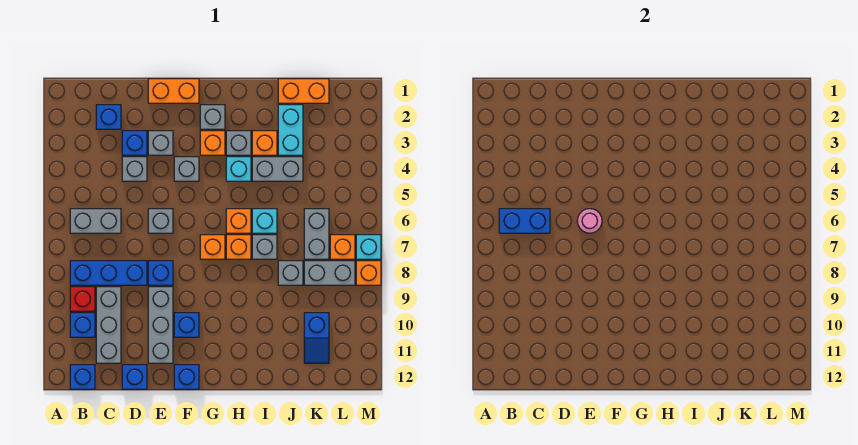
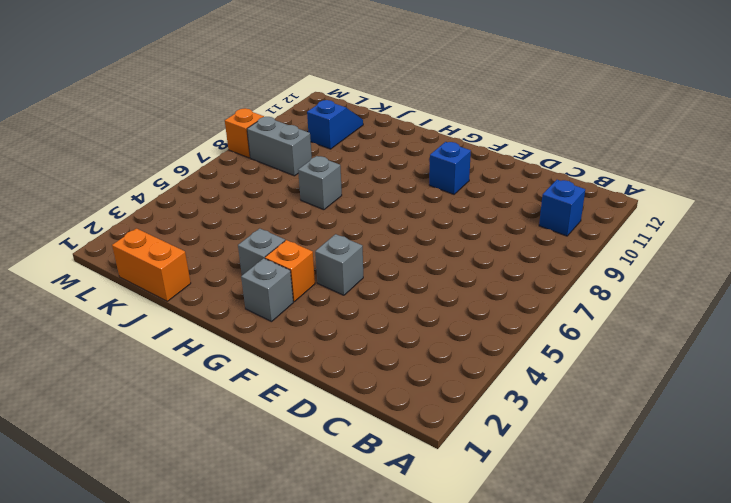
none -> grey brick B6:C6 level 1
none -> blue brick B8:D8 level 1
none -> red brick B9 level 1
none -> blue brick B12 level 1

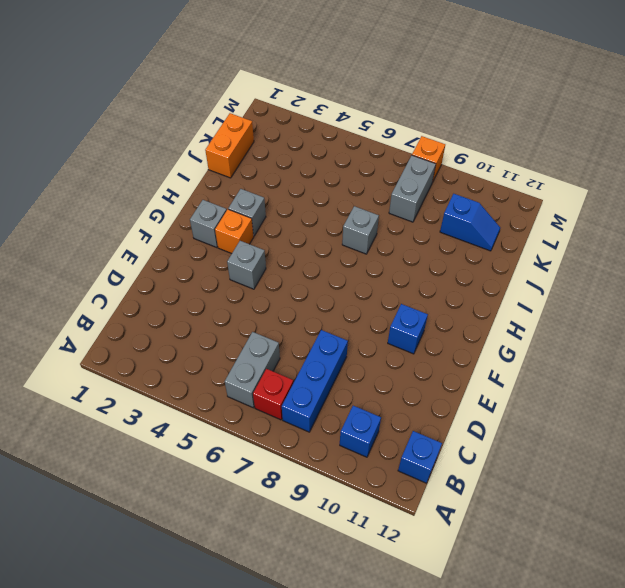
red brick B7 level 1 -> red brick B9 level 1
none -> blue brick C2 level 1
none -> grey brick C9:C11 level 1
none -> blue brick D3 level 1
none -> grey brick D4 level 1

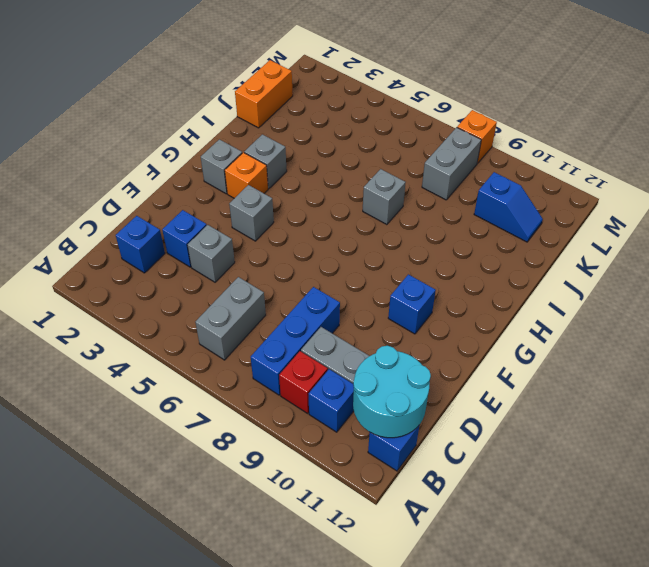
cyan round brick B11:C12 level 2 -> none
none -> blue brick D12 level 1
none -> orange brick E1:F1 level 1
none -> grey brick E3 level 1
none -> grey brick E6 level 1

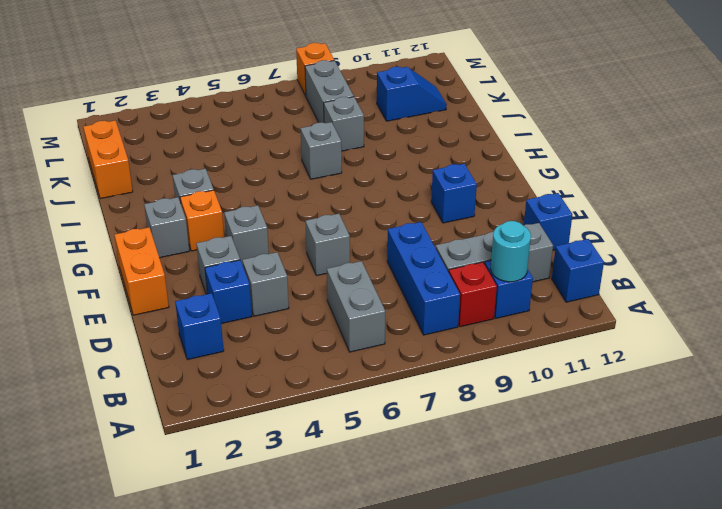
cyan round brick B10 level 2 -> none
none -> blue brick E8 level 1
none -> grey brick E9:E11 level 1
none -> blue brick F12 level 1
none -> orange brick G7 level 1

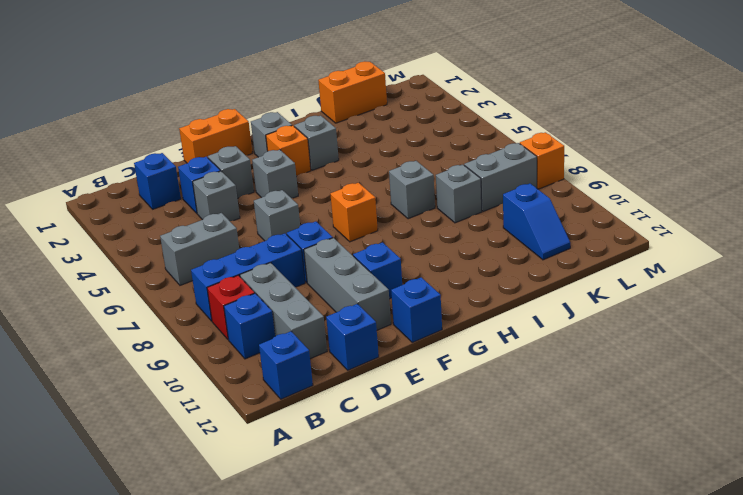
none -> cyan brick H4 level 1
none -> orange brick H6 level 1
none -> orange brick H7 level 1
none -> orange brick I3 level 1

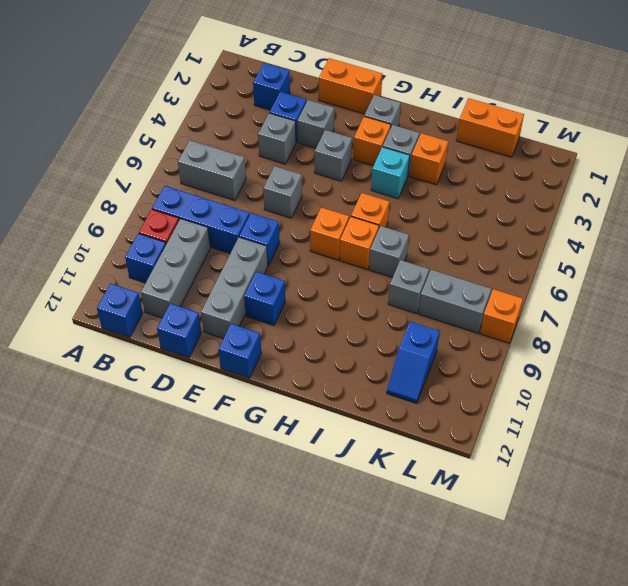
none -> grey brick I4:J4 level 1
none -> cyan brick I6 level 1
none -> cyan brick J2:J3 level 1
none -> grey brick K6:K7 level 1

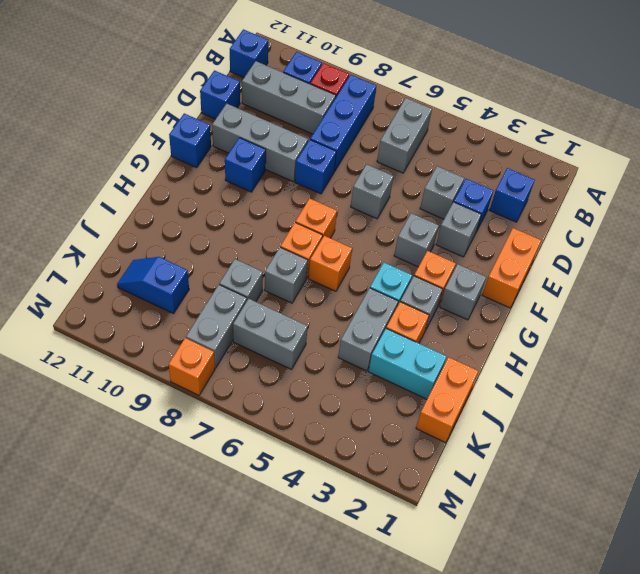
none -> cyan brick I6 level 1
none -> orange brick L7 level 1
none -> cyan brick M7 level 1
none -> blue brick B6:C6 level 2

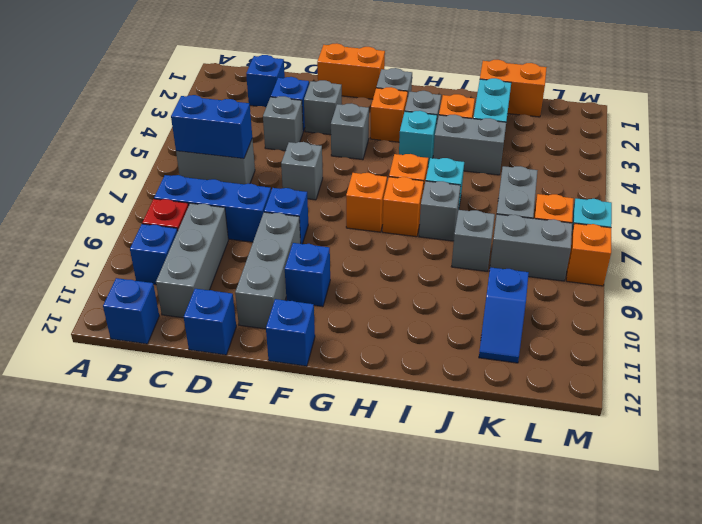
none -> pink round brick E6 level 2

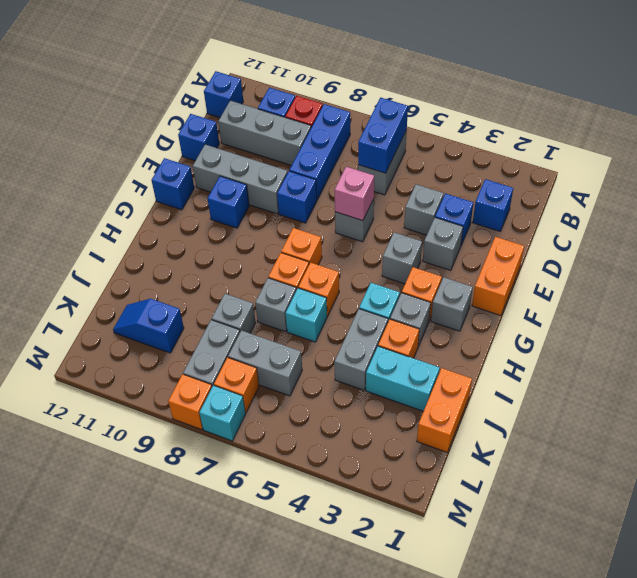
pink brick E6 level 2 -> pink round brick E6 level 2

